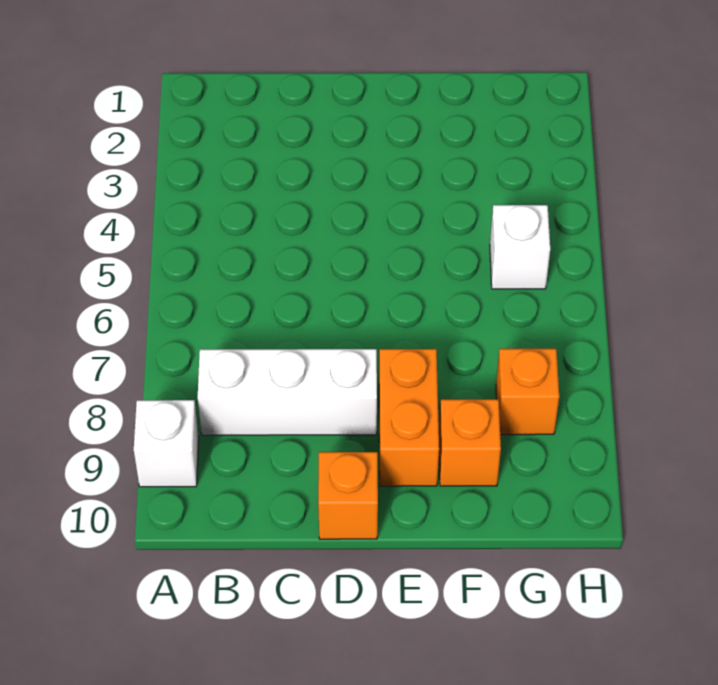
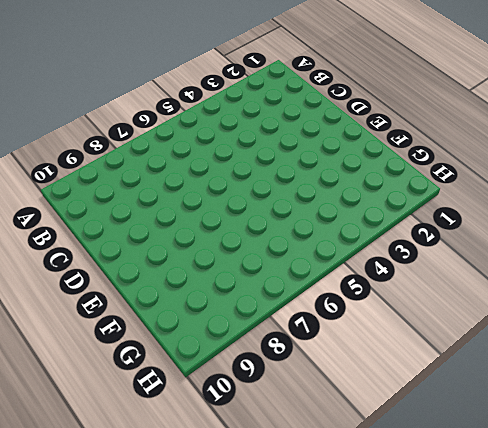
none -> white brick A9 level 1
none -> white brick B8:D8 level 1

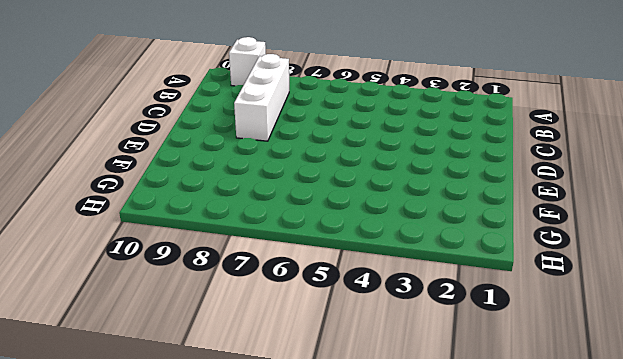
none -> orange brick D10 level 1
none -> orange brick E8:E9 level 1

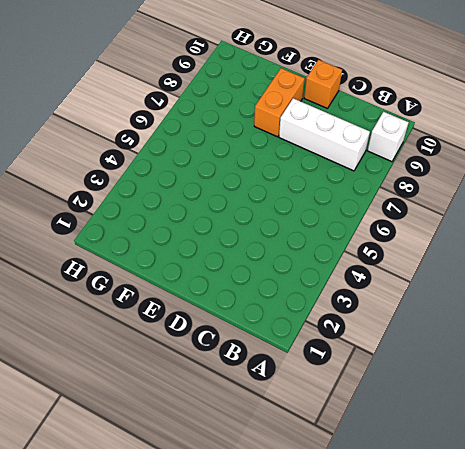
none -> orange brick F9 level 1
none -> white brick G5 level 1

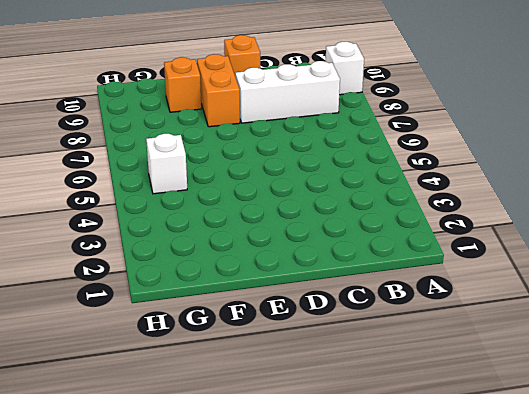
none -> orange brick G8 level 1

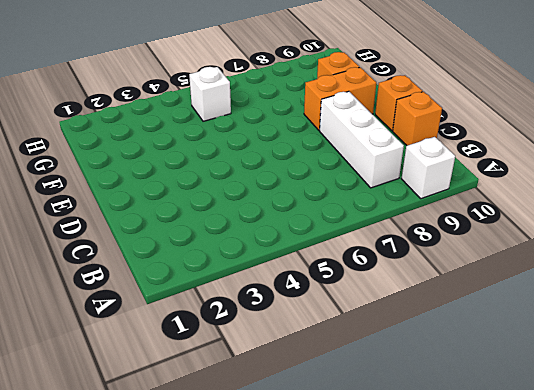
orange brick C10 level 1 -> orange brick G8 level 1

